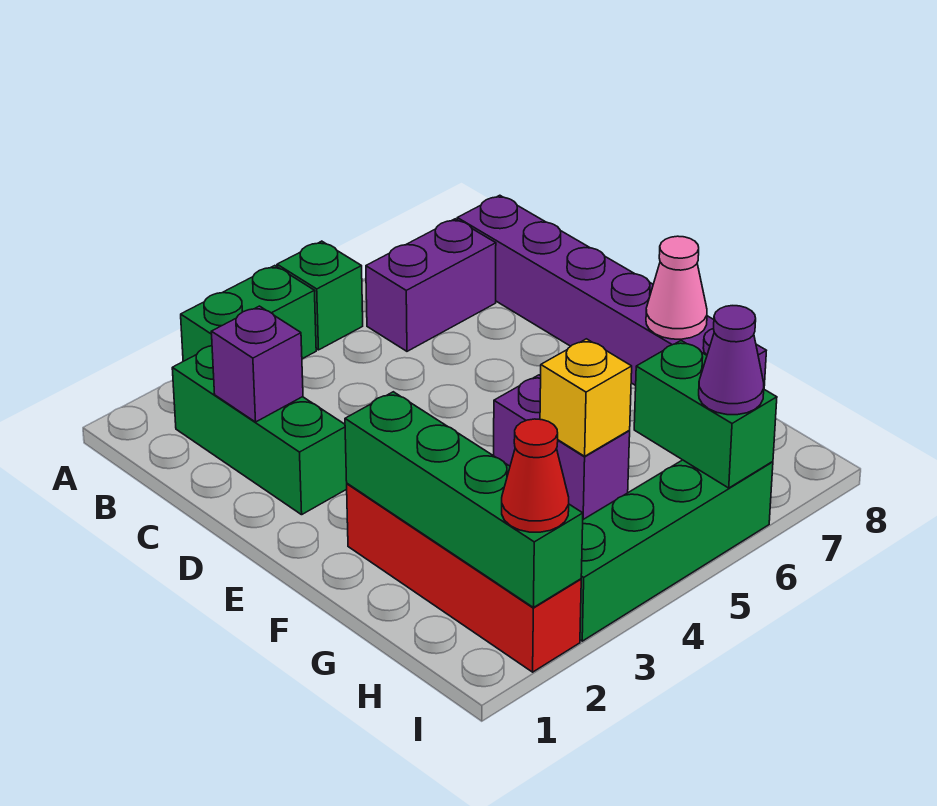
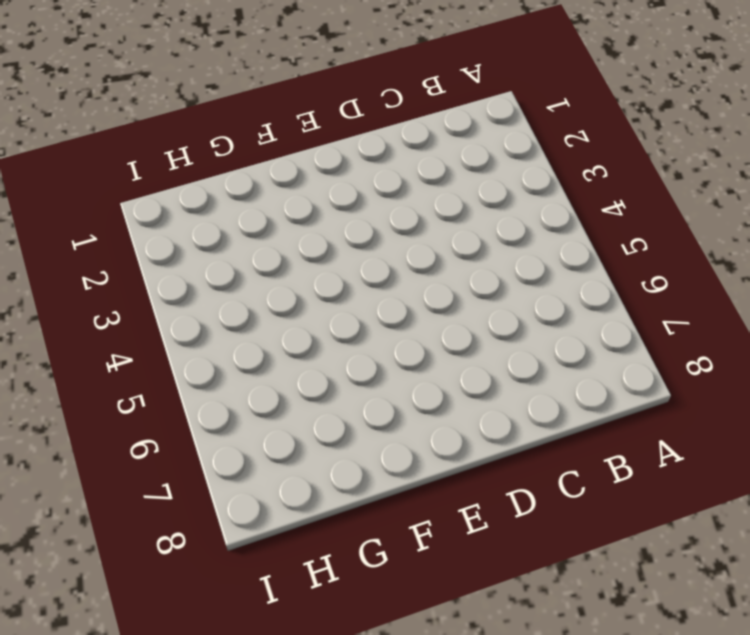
none -> green brick A3:A4 level 1
none -> green brick A5 level 1
none -> green brick B2:D2 level 1

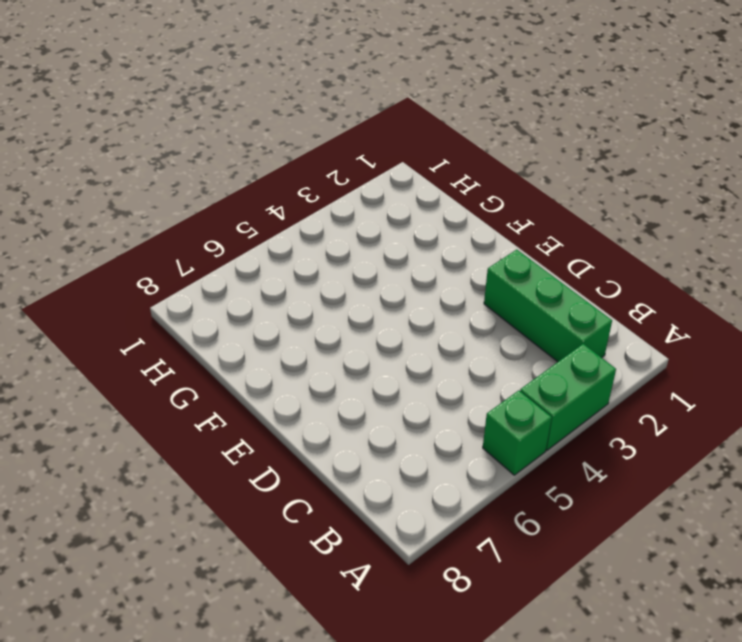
none -> purple brick B6:B7 level 1
none -> purple brick B8:G8 level 1
none -> red brick F2:I2 level 1

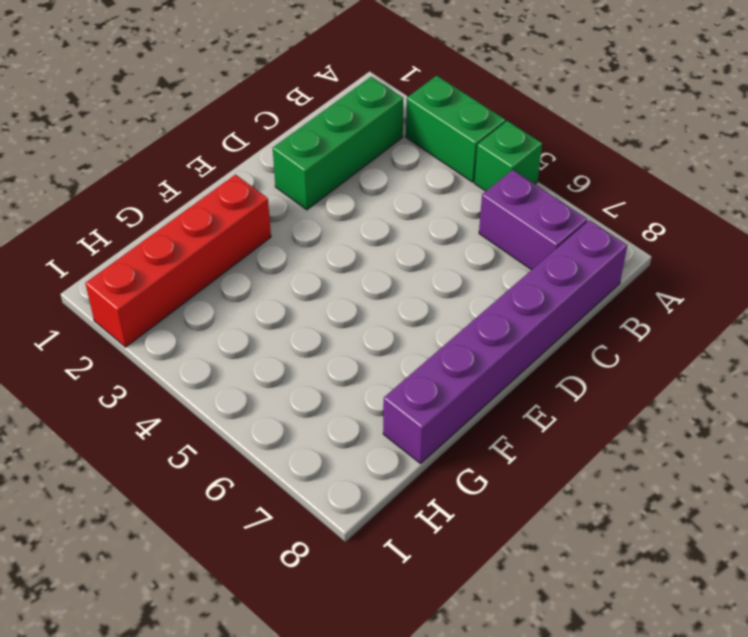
none -> purple brick F5:G5 level 1
none -> green brick I3:I6 level 1
none -> purple brick C2 level 2

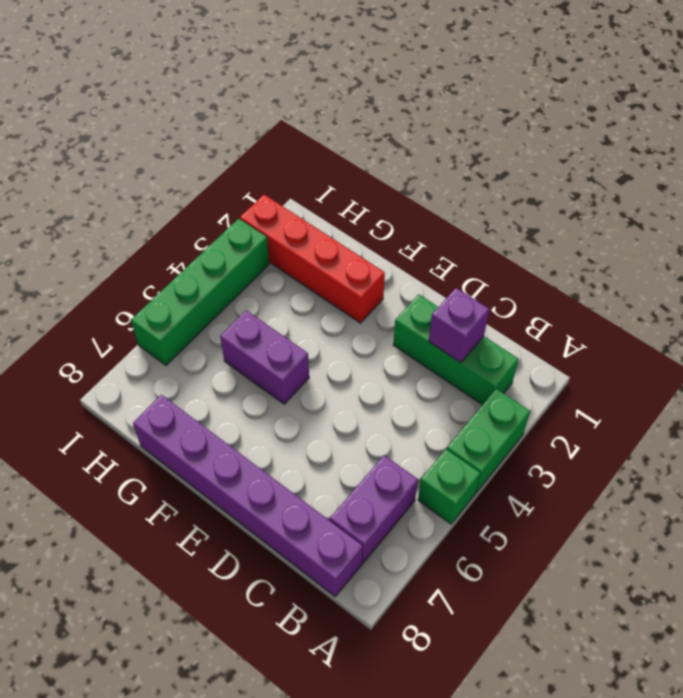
none -> green brick F2:I2 level 2
none -> pink cone F8 level 2
none -> yellow brick G5 level 2

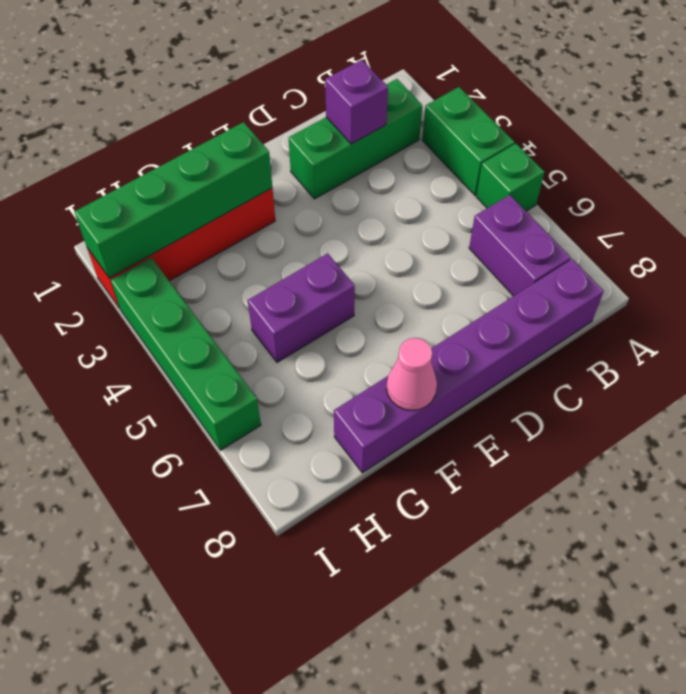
none -> yellow brick G5 level 2
none -> green brick H6:I6 level 2
none -> red cone I2 level 3

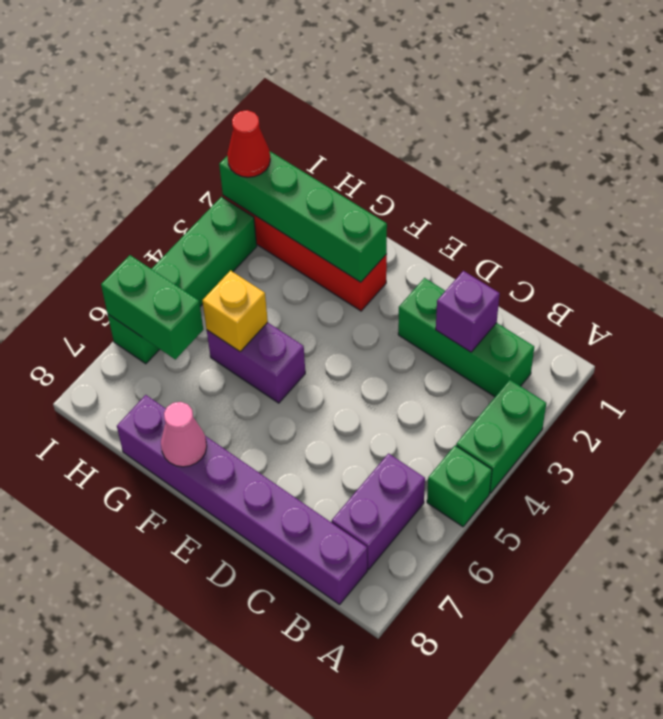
none -> purple cone I6 level 3

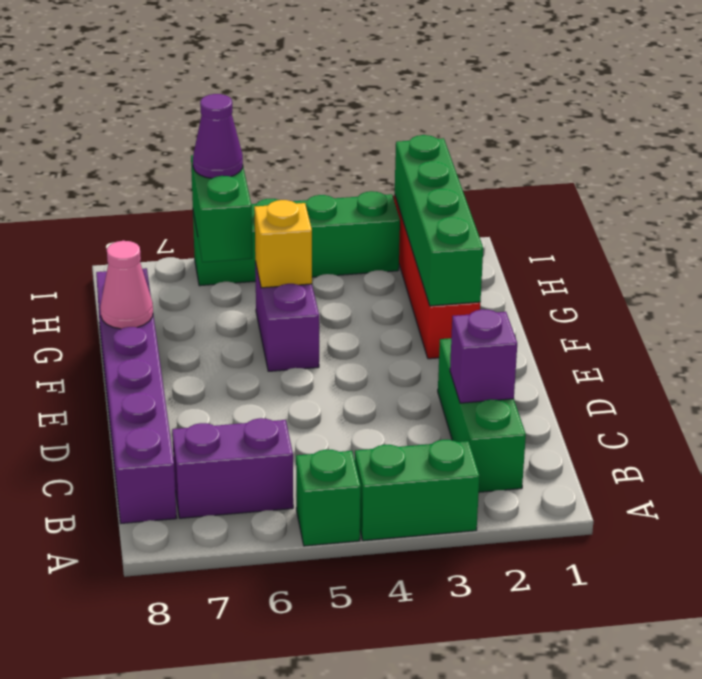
none -> red cone I2 level 3

